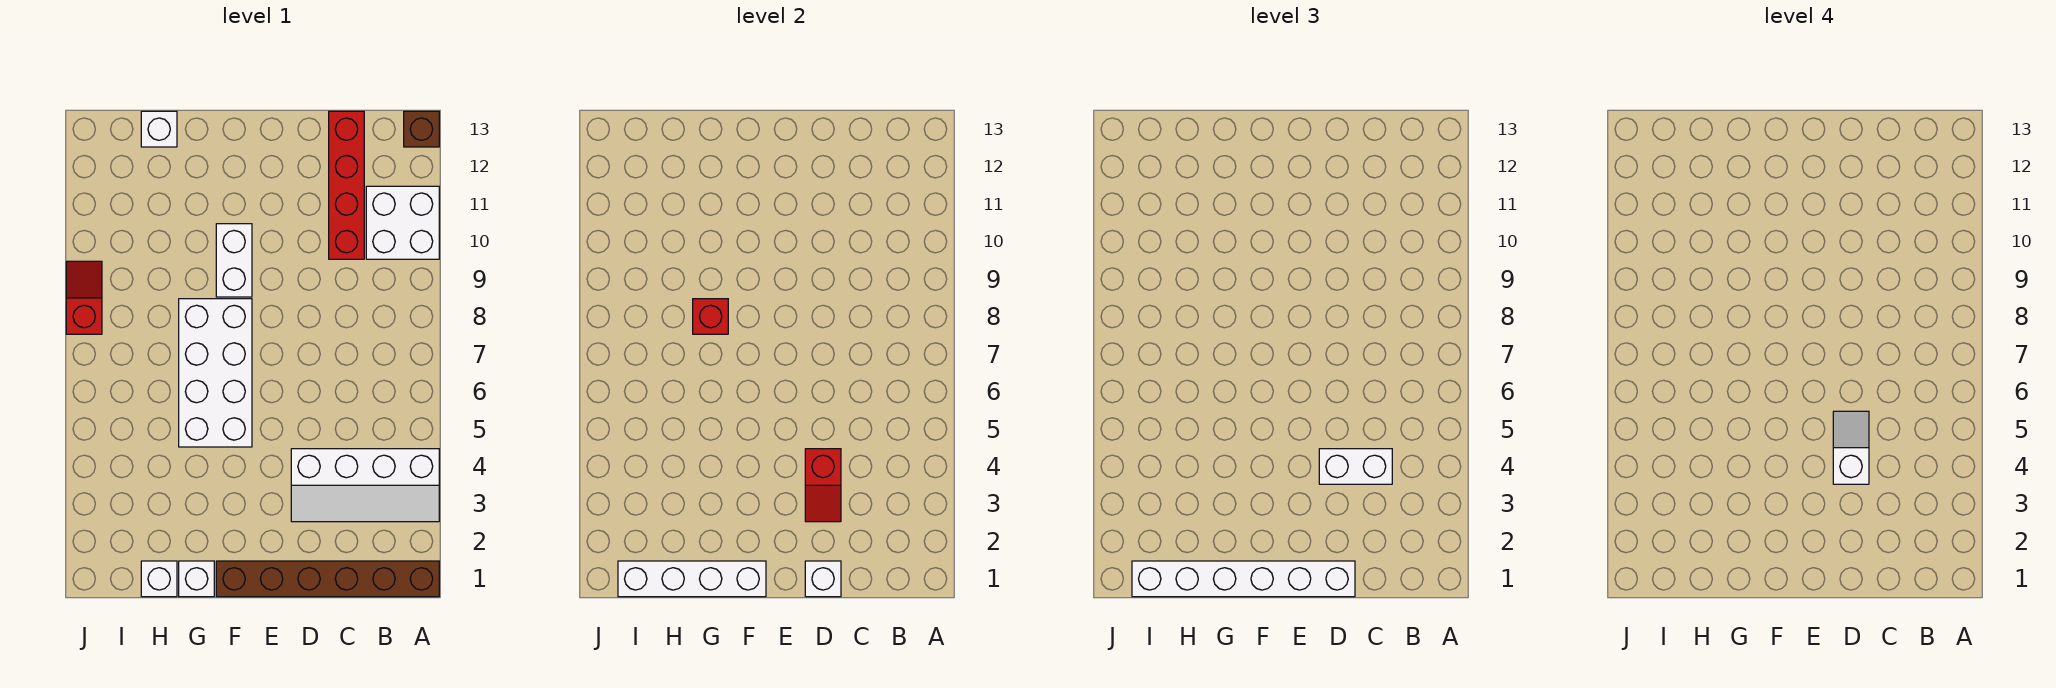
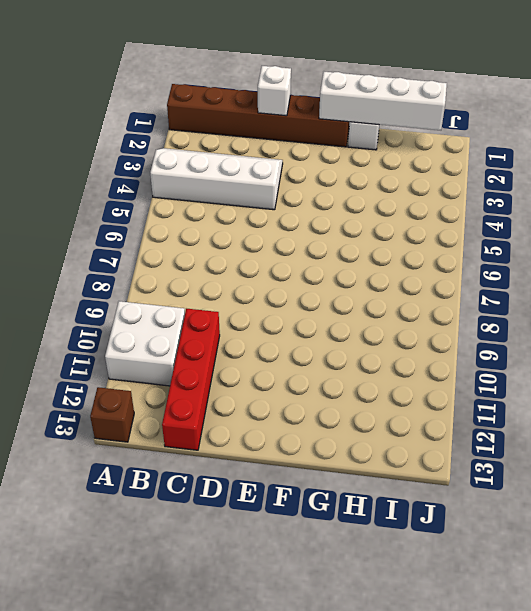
none -> white brick F5:G8 level 1
none -> white brick F9:F10 level 1
none -> white brick H1 level 1

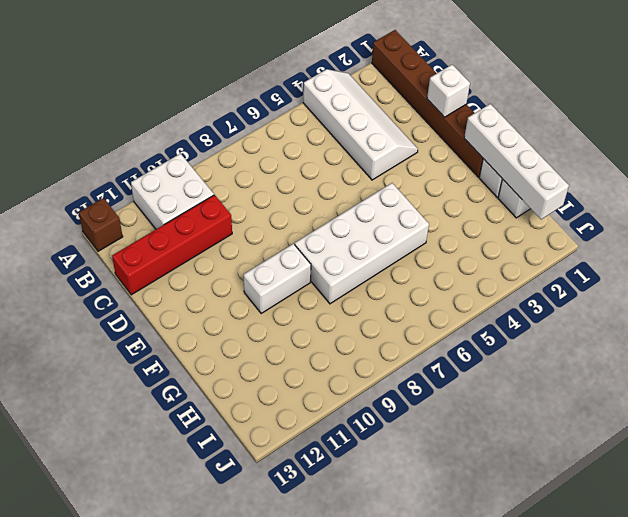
none -> white brick H13 level 1
none -> red slope J8:J9 level 1 top 8
none -> red slope D3:D4 level 2 top 4

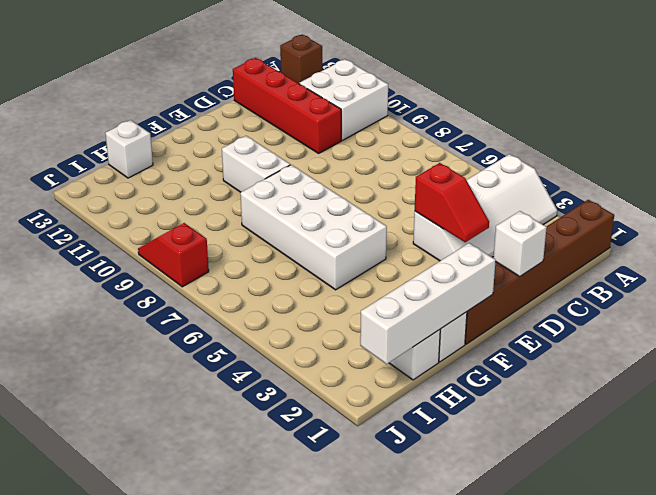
none -> red brick G8 level 2
none -> white brick C4:D4 level 3
none -> white brick D1:I1 level 3

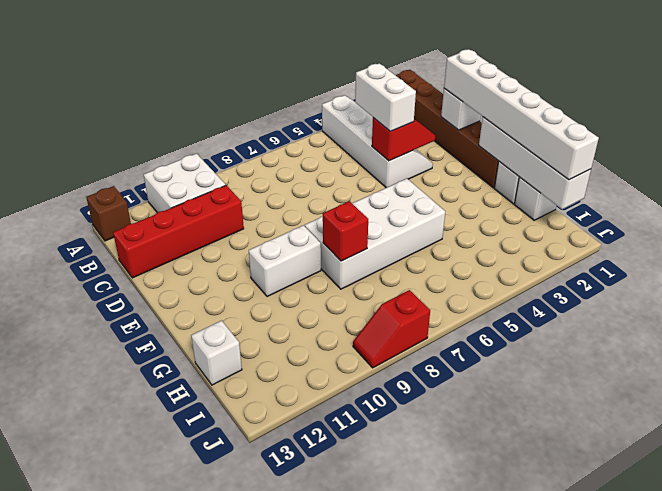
none -> white slope D4:D5 level 4 top 4

